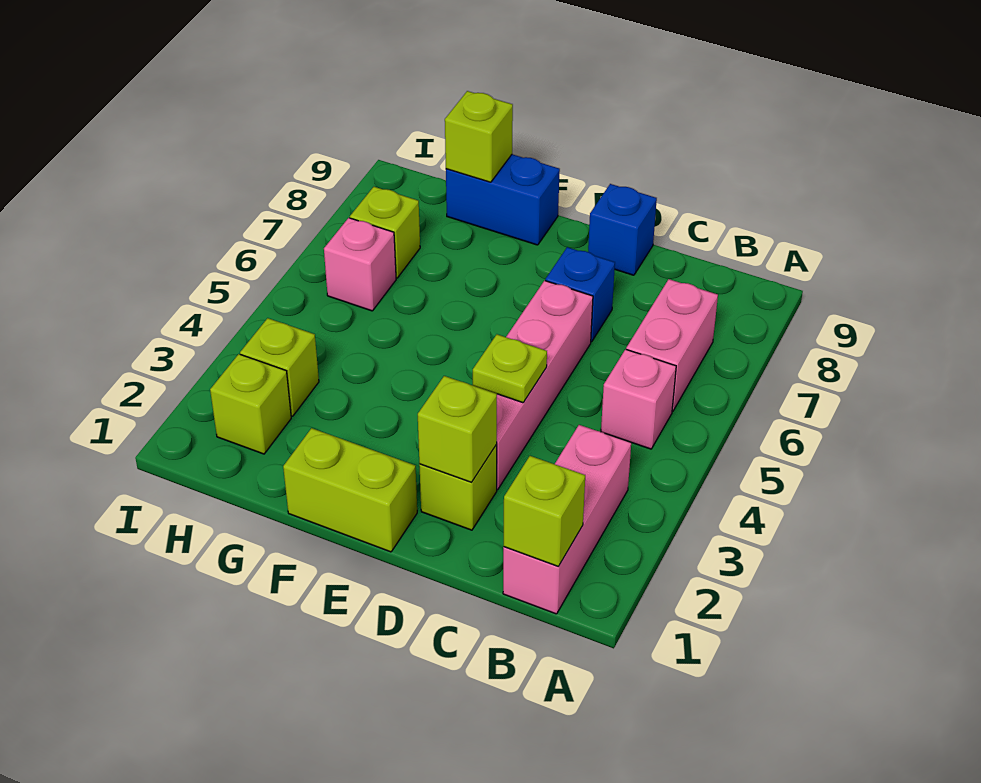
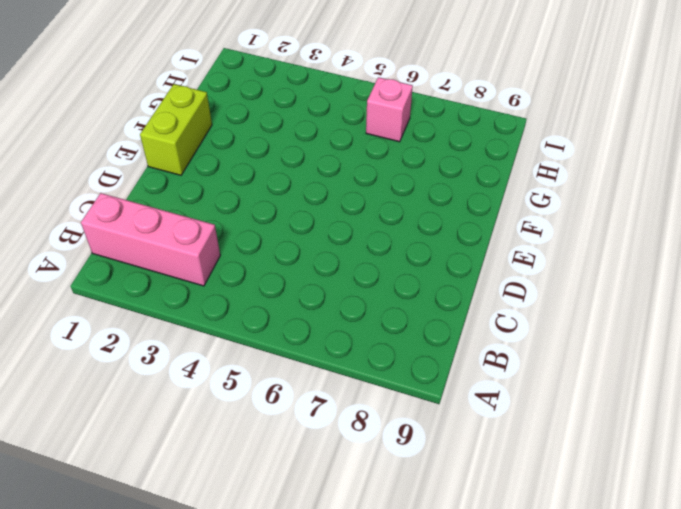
none -> pink brick B5 level 1
none -> pink brick B6:B7 level 1
none -> lime brick D2 level 1

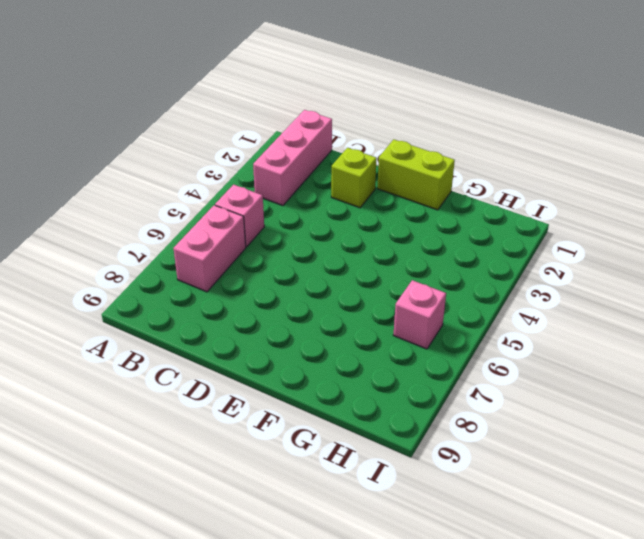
none -> pink brick D3:D6 level 1
none -> blue brick D7 level 1
none -> blue brick D9 level 1

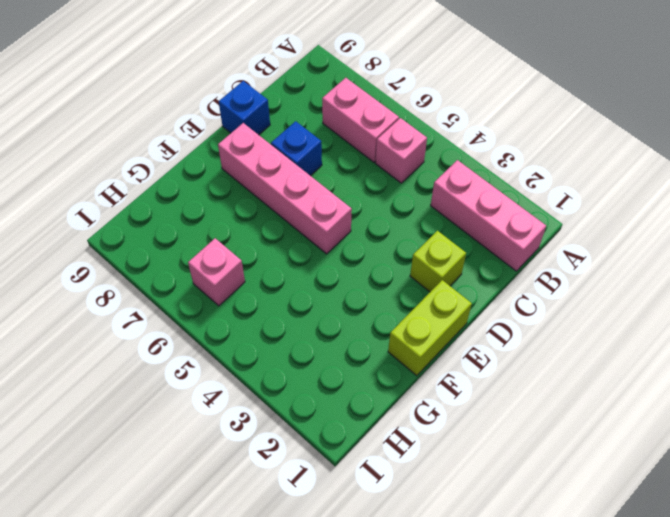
pink brick E5:E8 level 1 -> pink brick D3:D6 level 1
none -> blue brick F9:G9 level 1
none -> lime brick H2 level 1
none -> lime brick H3 level 1

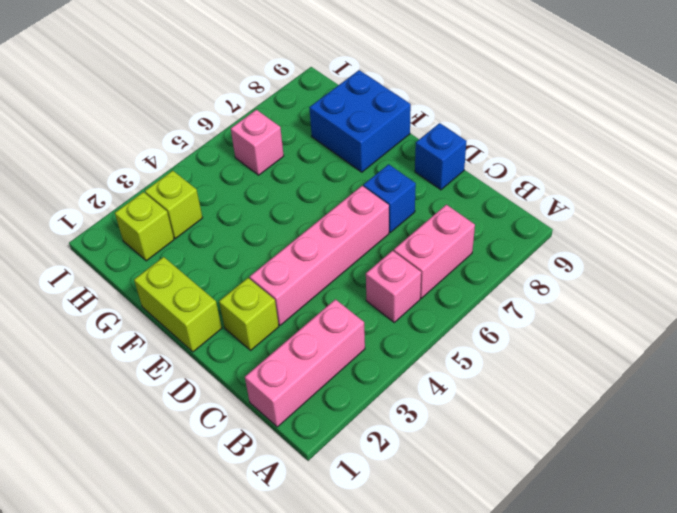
blue brick F8:G9 level 1 -> blue brick F9:G9 level 1
none -> lime brick H7 level 1
none -> lime brick B1 level 2
none -> lime brick D2 level 2

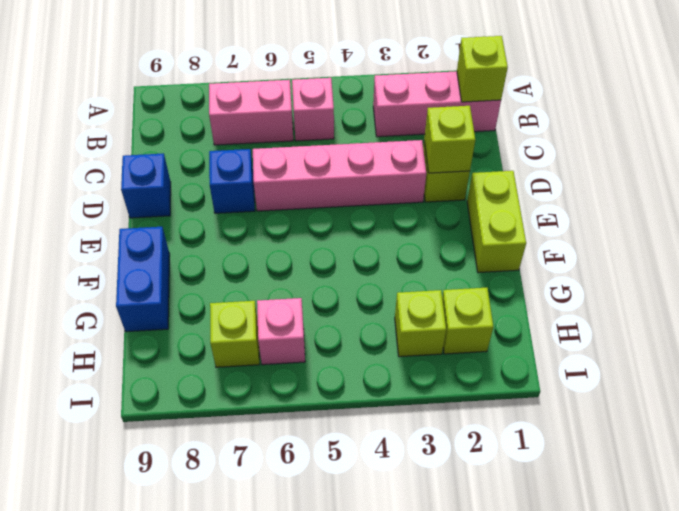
none -> lime plate D4 level 2
none -> lime brick G9 level 2

